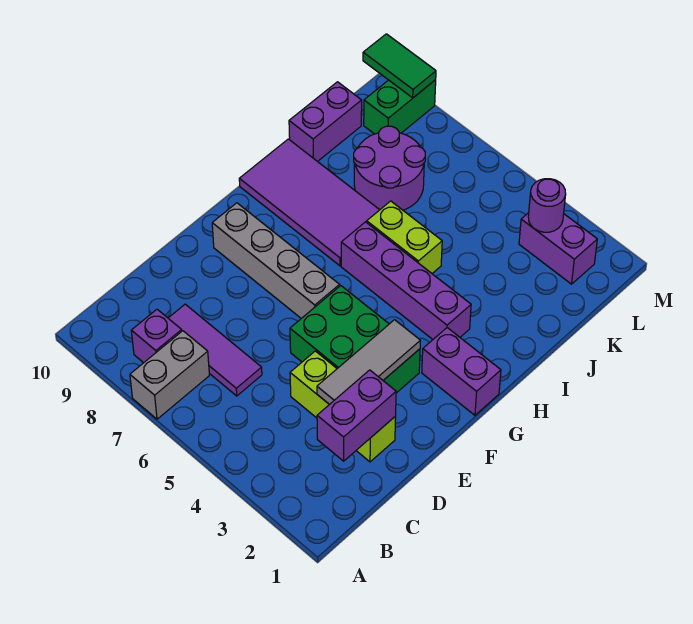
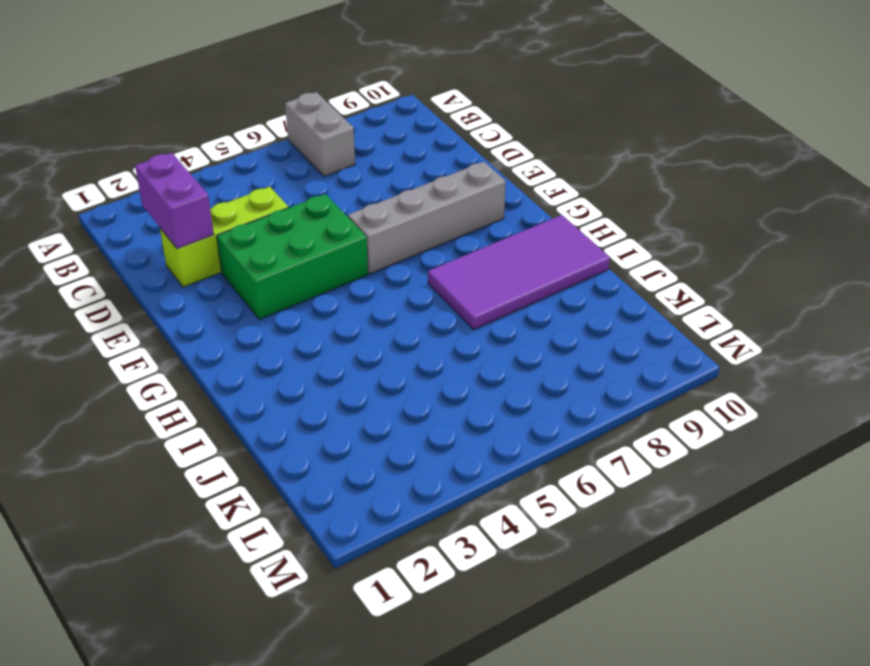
none -> purple brick B8 level 1
none -> purple tile C6:C8 level 1
none -> purple brick G1:G2 level 1

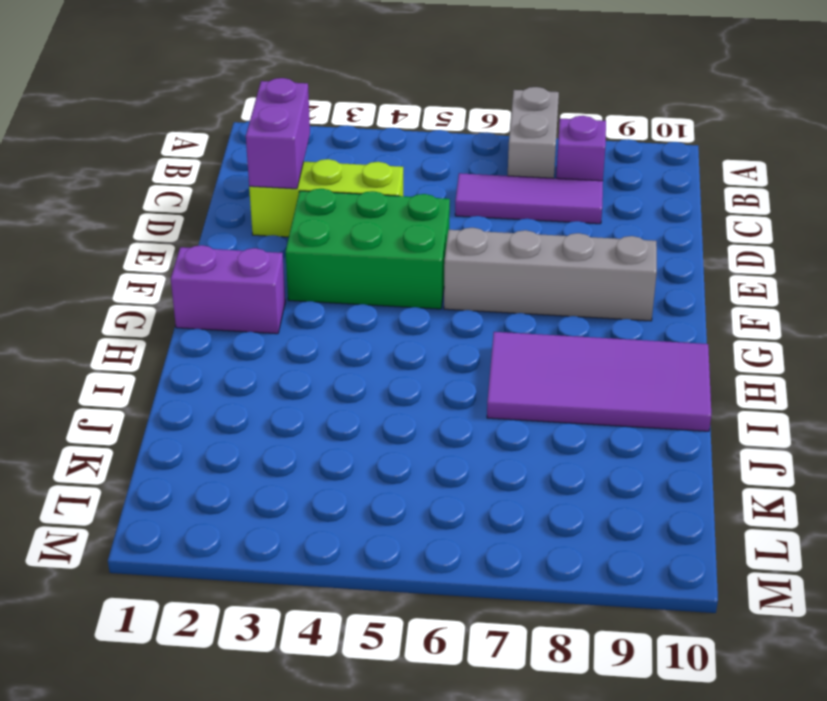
none -> purple brick H3:H6 level 1
none -> lime brick I5:I6 level 1
none -> purple round brick J7:K8 level 1

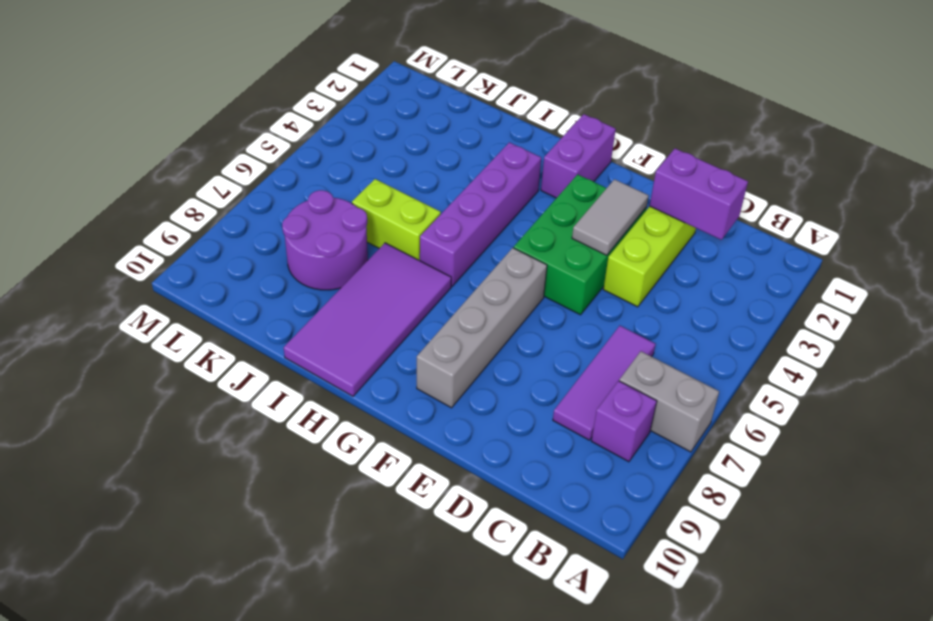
grey tile E3:E4 level 2 -> grey tile D3:F3 level 2
lime brick I6:J6 level 1 -> lime brick I5:I6 level 1
none -> purple brick J10:K10 level 1
none -> purple brick L2:L3 level 1
none -> green brick L9:M9 level 1

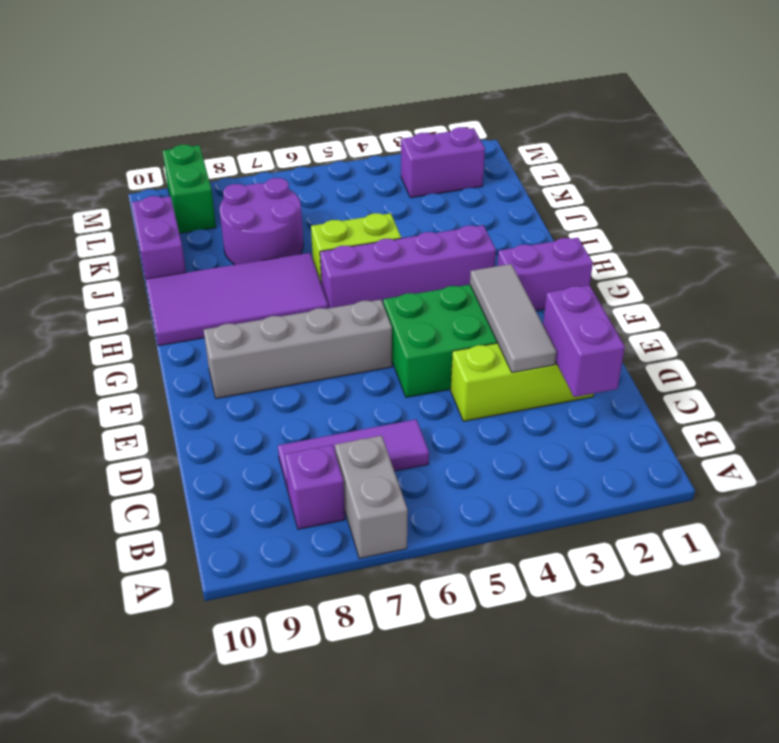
none -> purple round brick L3 level 2
none -> green tile M9:M10 level 2

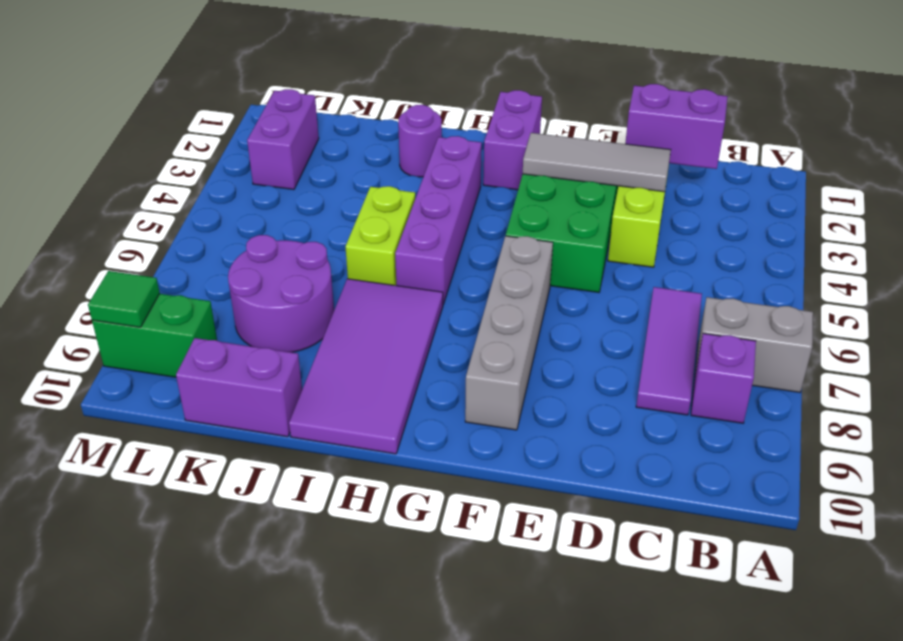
purple round brick I2 level 1 -> purple round brick L3 level 2
green tile M9 level 2 -> green tile M9:M10 level 2

